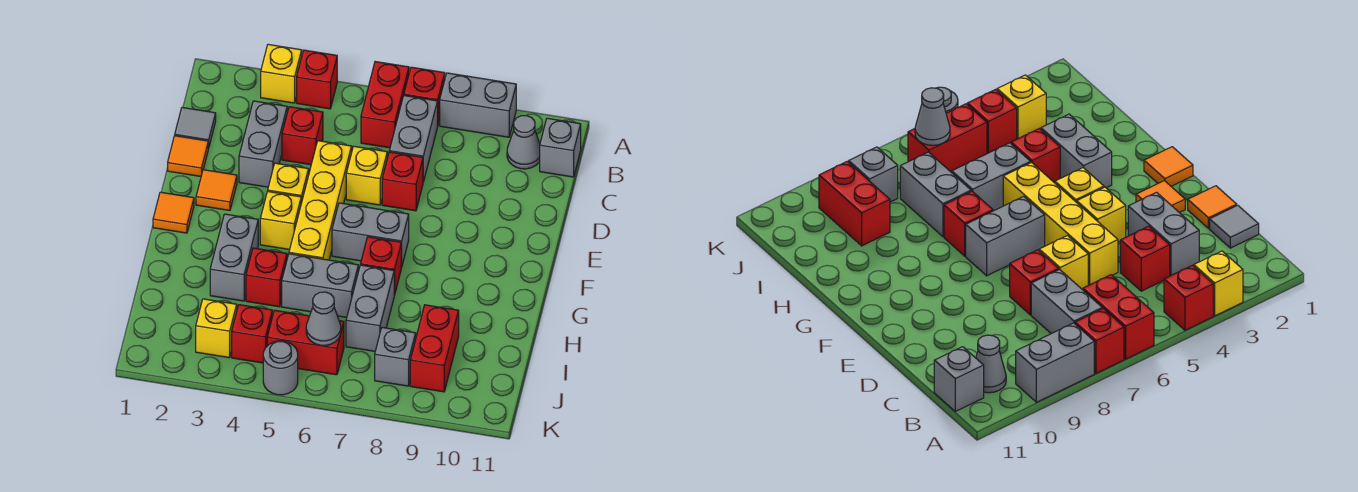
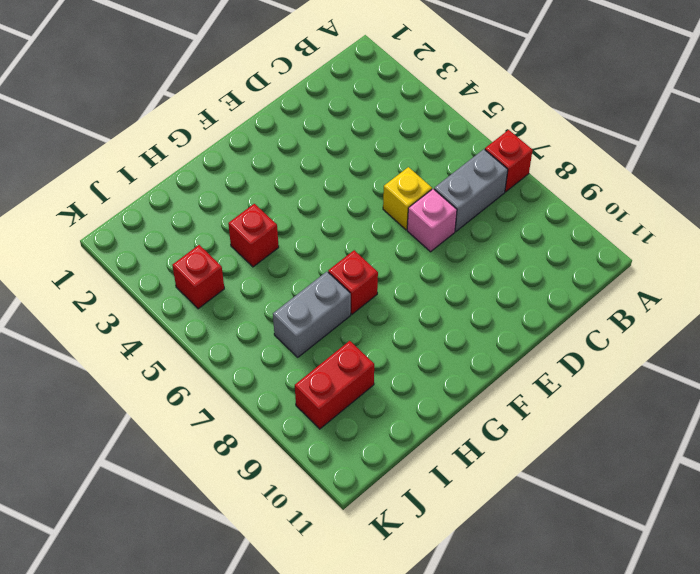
pink brick D7 level 1 -> red brick D7 level 1
none -> yellow brick A3 level 1
none -> red brick A4 level 1
none -> red brick A6:B6 level 1
none -> grey brick A8:A9 level 1

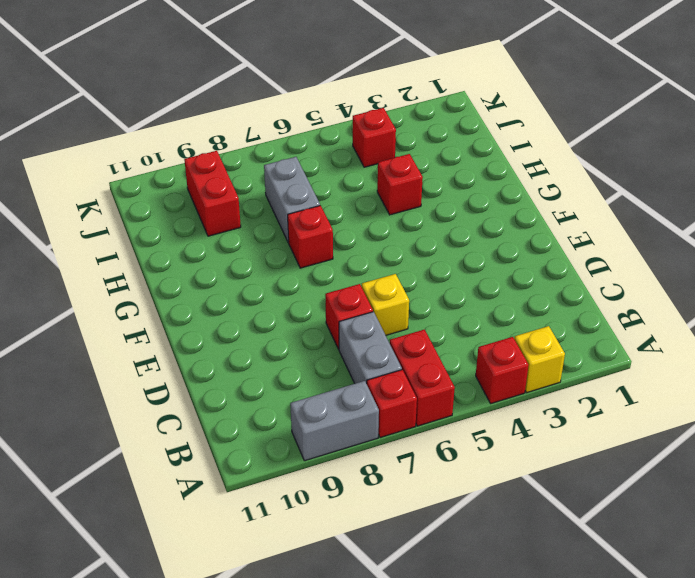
none -> grey cone B10 level 1
none -> grey brick B11 level 1
none -> grey tile C1 level 1
none -> grey brick C3:D3 level 1

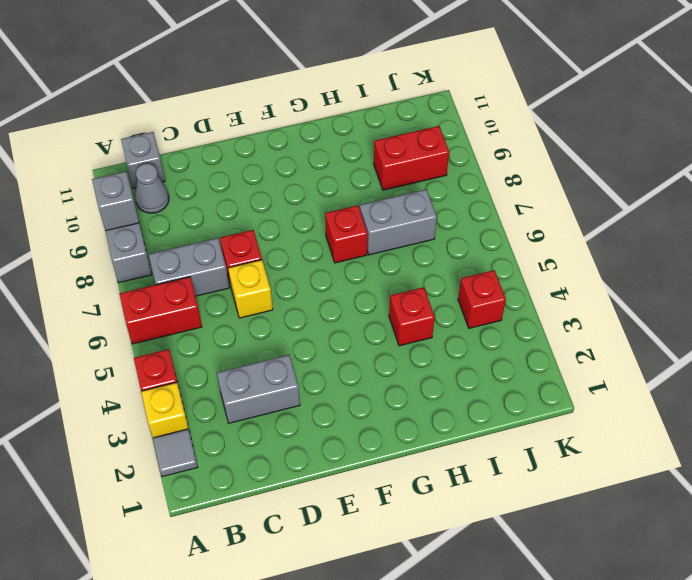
grey tile A2 level 1 -> grey tile C1 level 1
grey brick A9 level 2 -> grey brick J8 level 1
none -> red brick A7 level 1
none -> red brick C4 level 1
none -> orange tile D1 level 1
none -> yellow brick D5:G5 level 1

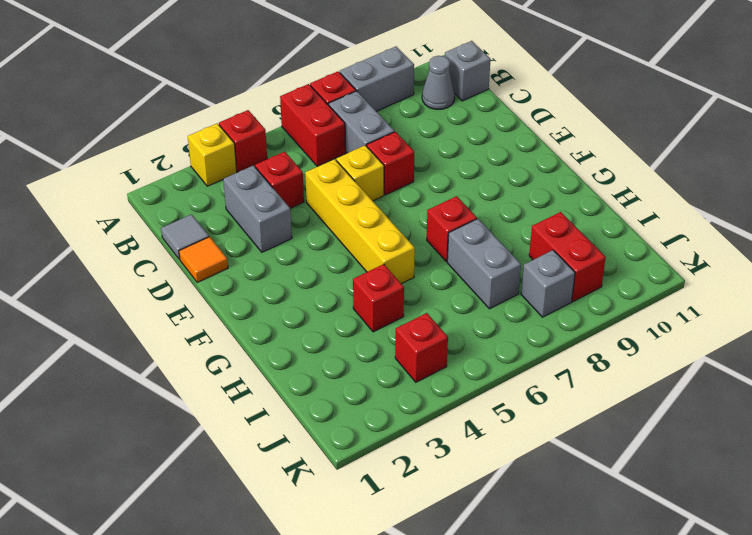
none -> orange tile E2 level 1
none -> yellow brick E4 level 1
none -> orange tile F1 level 1
none -> yellow brick F4 level 1

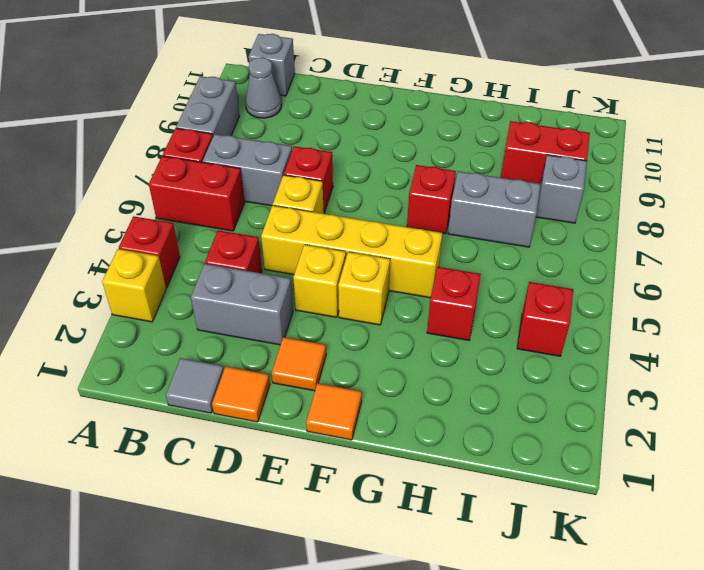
none -> grey brick F6:F7 level 1
none -> grey brick G3:H3 level 1
none -> grey brick H5:H6 level 1
none -> yellow brick J3 level 1

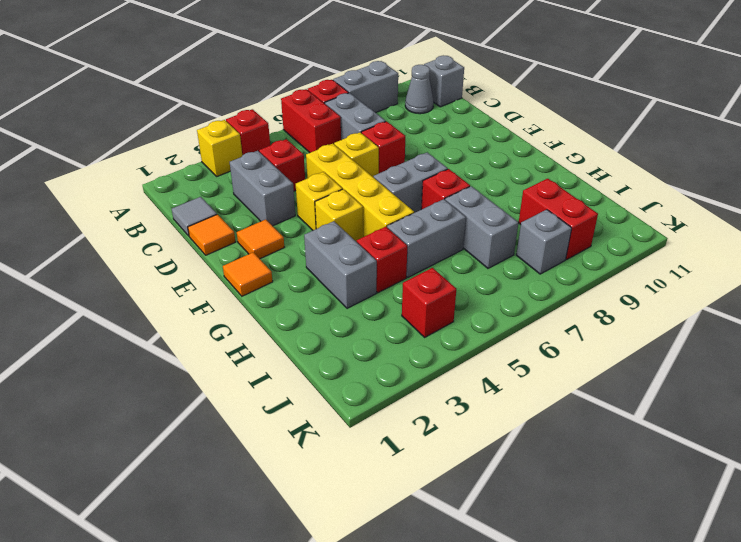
none -> yellow brick J3 level 1
none -> red brick J5:J6 level 1
none -> grey round brick K5 level 1
none -> grey cone J6 level 2

